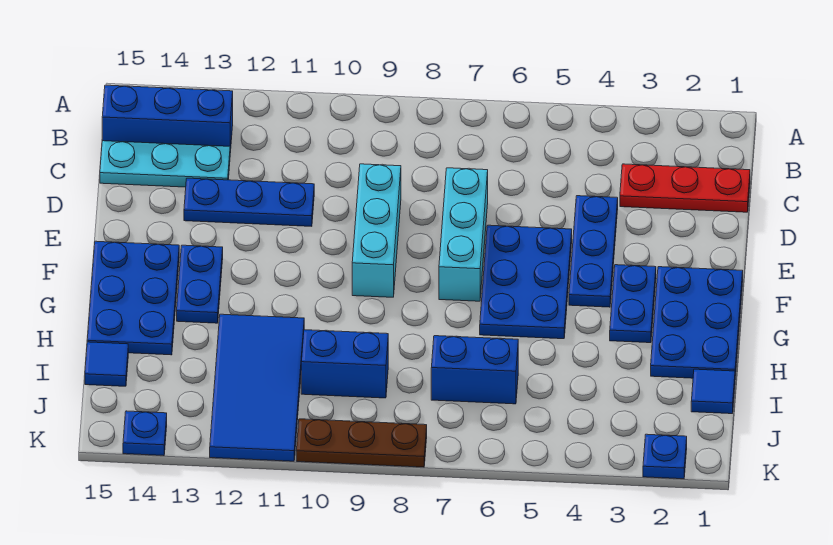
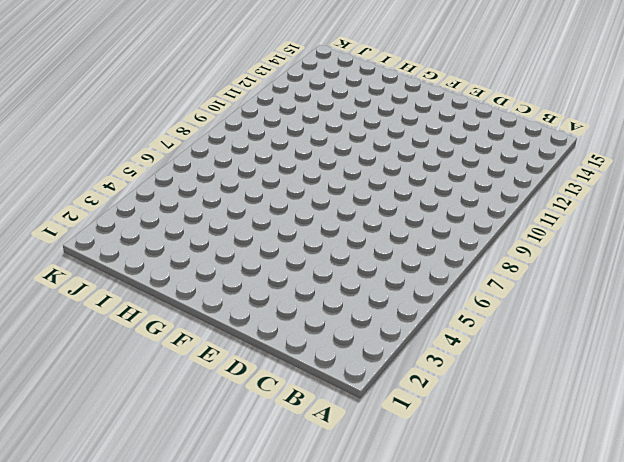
none -> blue brick B13:B15 level 1
none -> red plate C1:C3 level 1
none -> cyan plate C13:C15 level 1

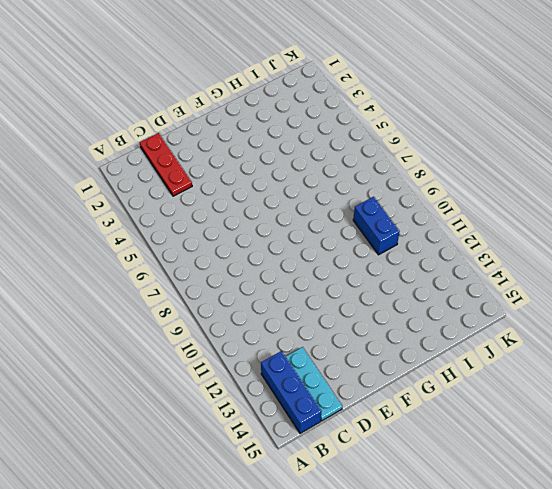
none -> blue plate D4:F4 level 1
none -> cyan brick D7:F7 level 1
none -> cyan brick D9:F9 level 1

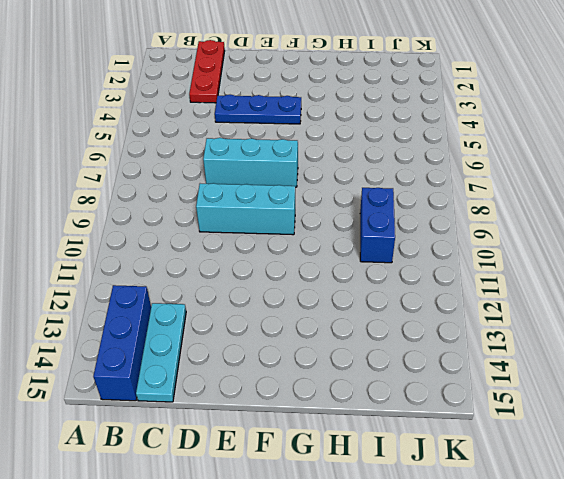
none -> blue plate D11:D13 level 1
none -> blue plate E5:G6 level 1
none -> blue plate F1:H2 level 1

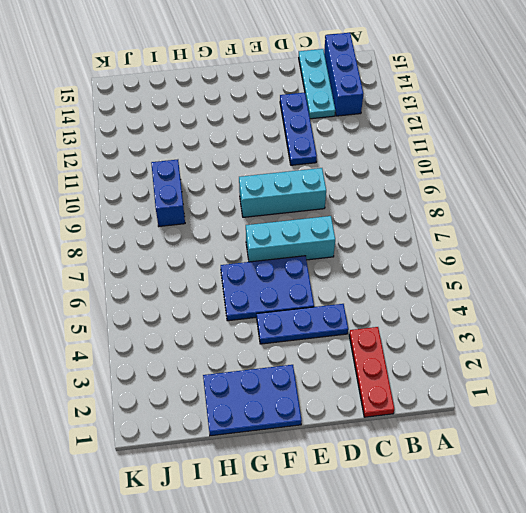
none -> blue plate F3:G3 level 1
none -> blue plate F13:G13 level 1
none -> blue plate F14:H15 level 1

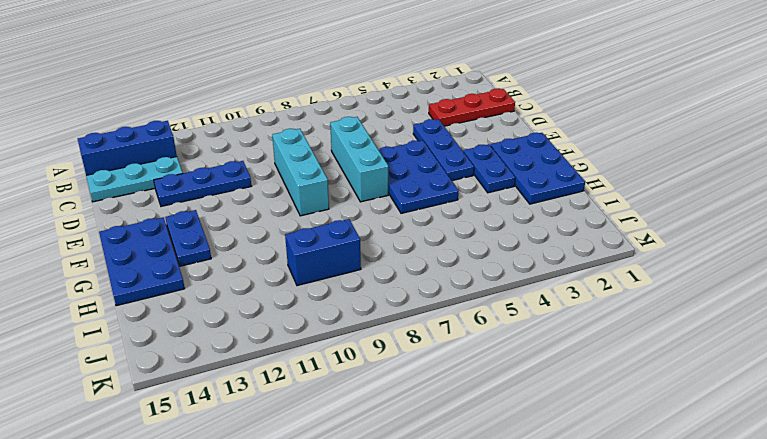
none -> blue tile H11:K12 level 1
none -> blue tile I1 level 1
none -> blue brick I6:I7 level 1

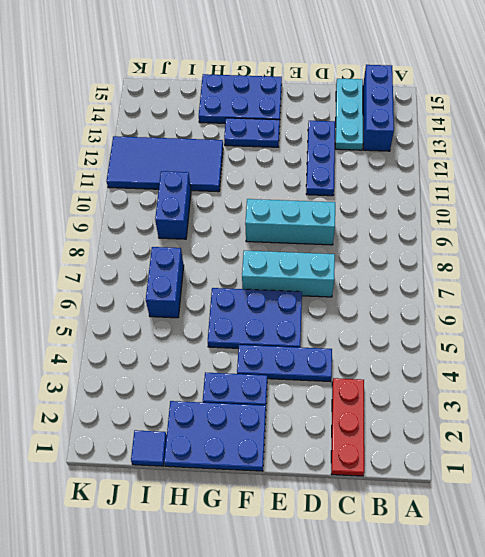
none -> blue tile I15 level 1
none -> blue plate K2 level 1
none -> brown plate K8:K10 level 1

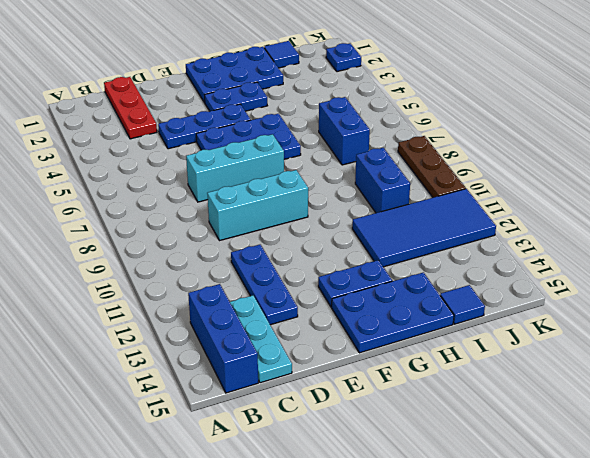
none -> blue plate K14 level 1

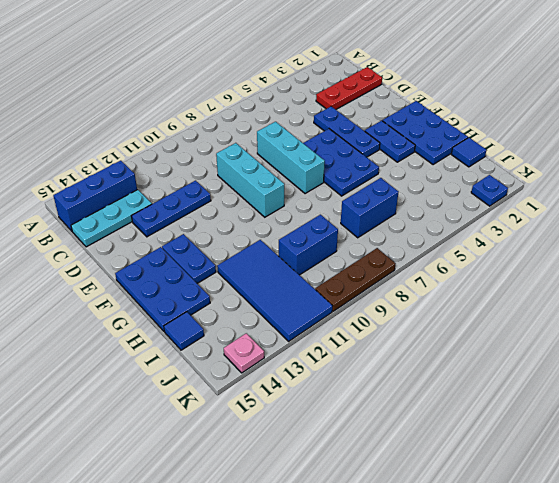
pink plate K14 level 1 -> blue plate K14 level 1

